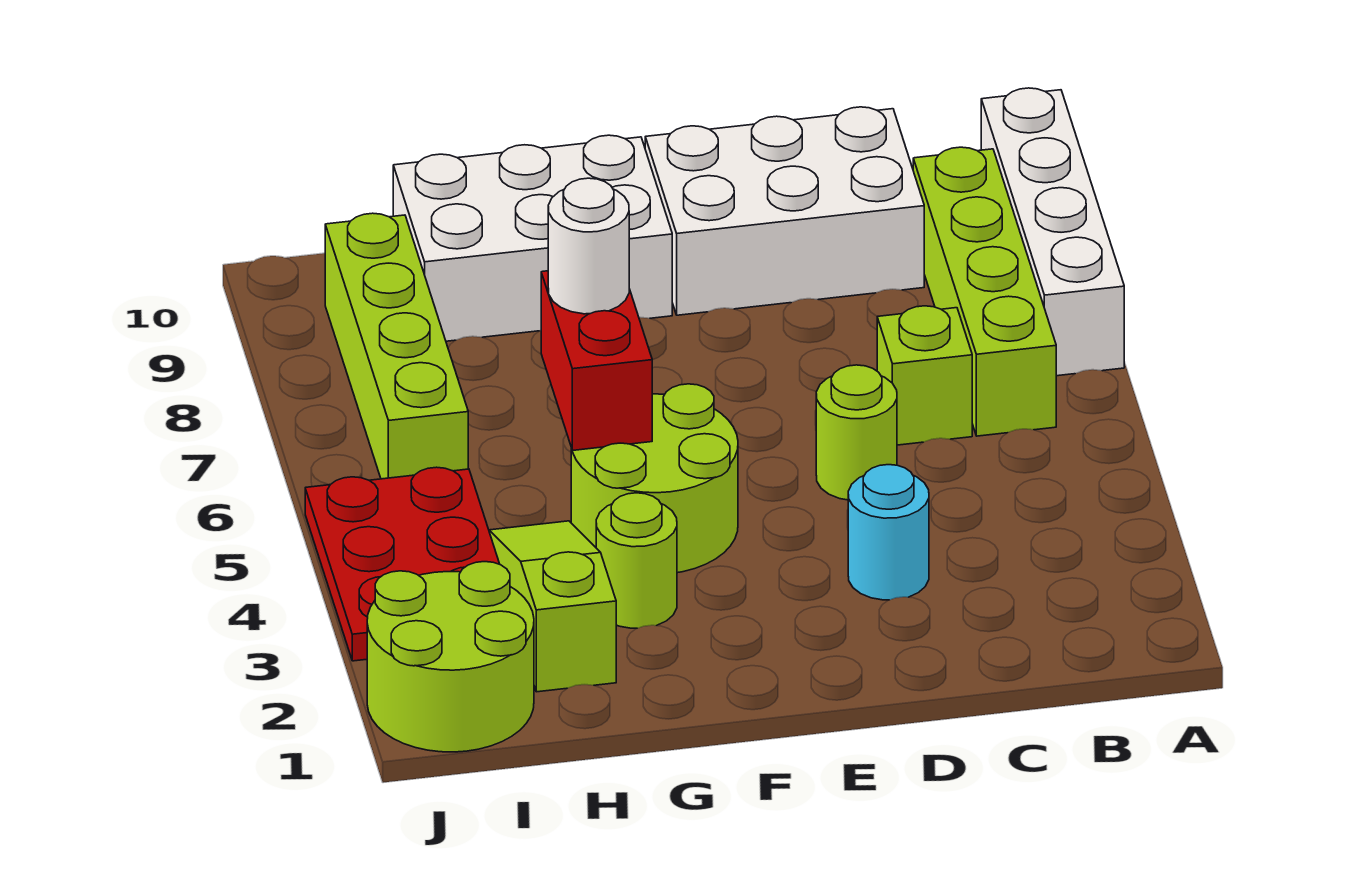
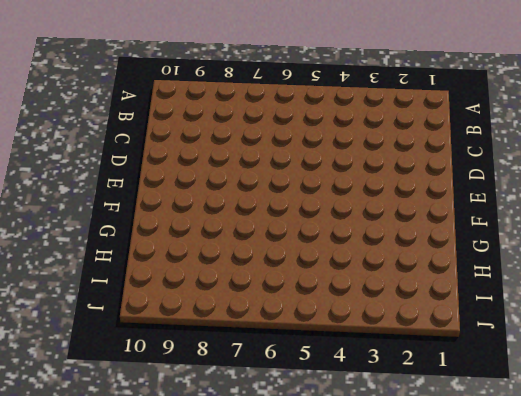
none -> white brick A7:A10 level 1
none -> lime brick B6:B9 level 1
none -> lime brick C6 level 1

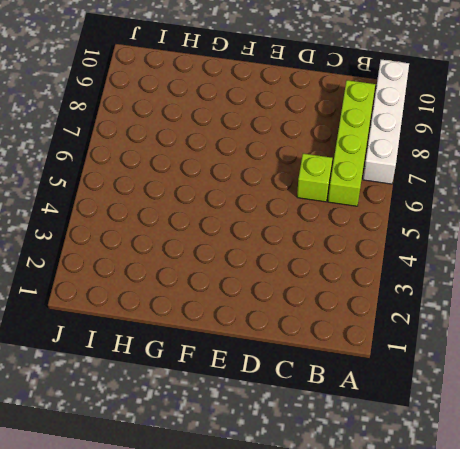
none -> white brick C9:E10 level 1
none -> cyan round brick D3 level 1
none -> lime round brick D5 level 1

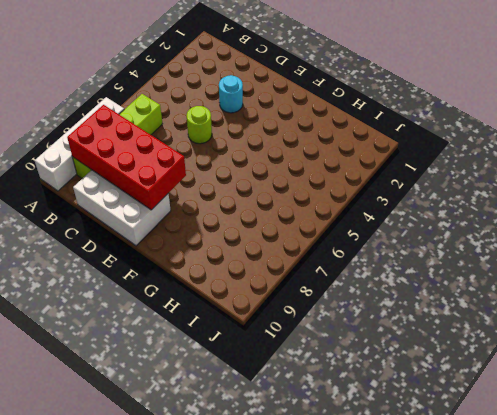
red brick B8:E9 level 2 -> none
none -> lime brick C6 level 1
none -> lime round brick F4:G5 level 1
none -> white brick F9:H10 level 1

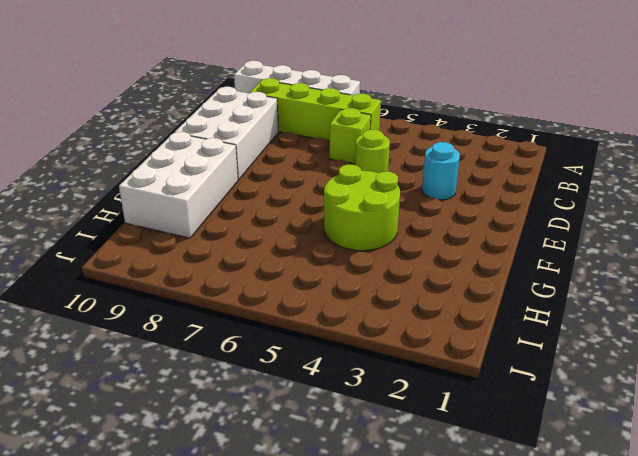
none -> lime round brick G3 level 1
none -> lime slope H2:H4 level 1 top 2
none -> lime round brick I1:J2 level 1

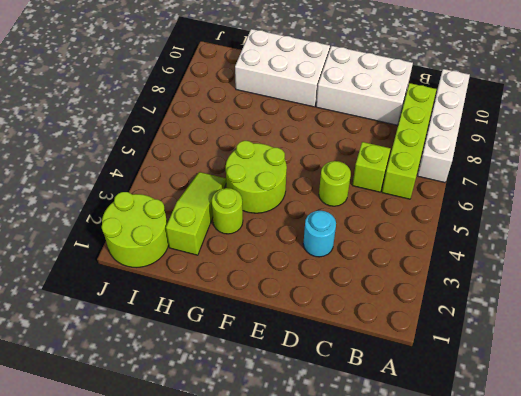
none -> red plate I3:J5 level 1
none -> lime brick I6:I9 level 1
none -> red brick G5:G6 level 2

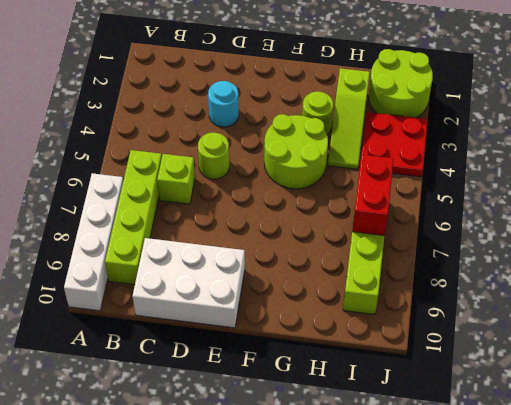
red plate I3:J4 level 1 -> red plate I3:J5 level 1
red brick I6:I7 level 2 -> red brick G5:G6 level 2
none -> white brick F9:H10 level 1
none -> white round brick G6 level 3

